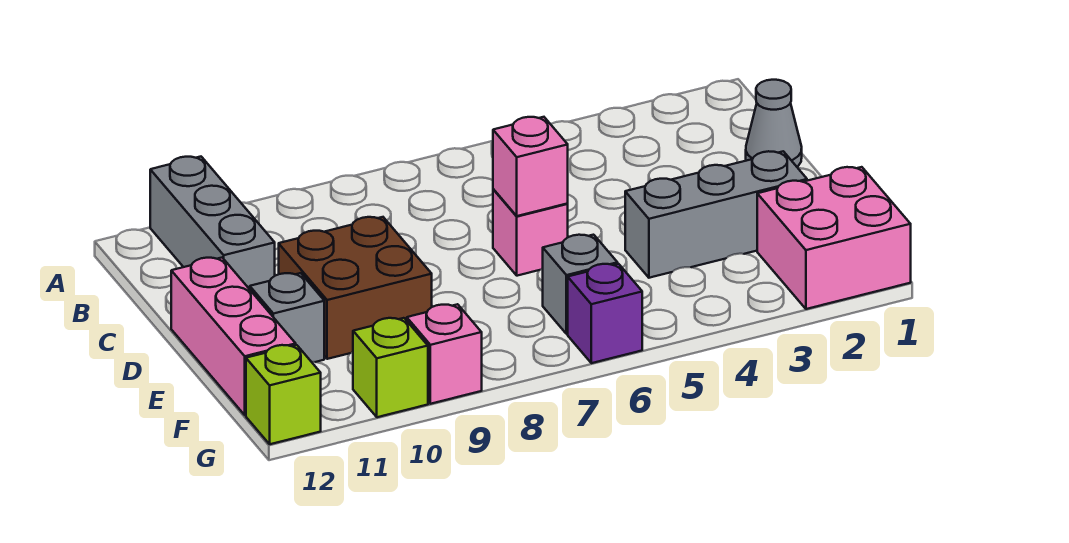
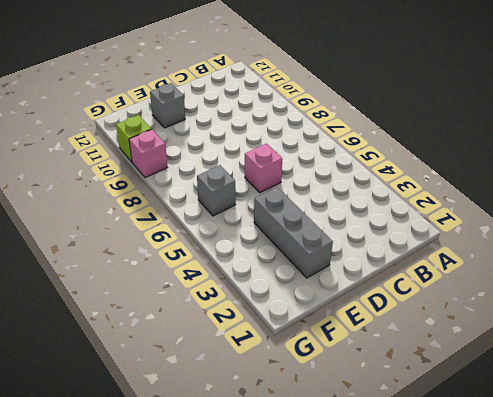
none -> grey brick A11:C11 level 1
none -> grey cone C1 level 1
none -> brown brick D9:E10 level 1

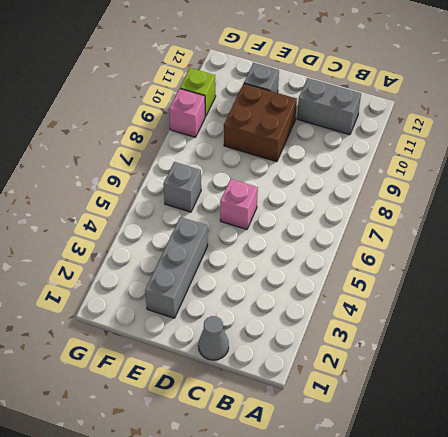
grey brick B11:C11 level 1 -> grey brick A11:C11 level 1
none -> pink brick D12:F12 level 1
none -> pink brick F1:G2 level 1
none -> purple brick G6 level 1

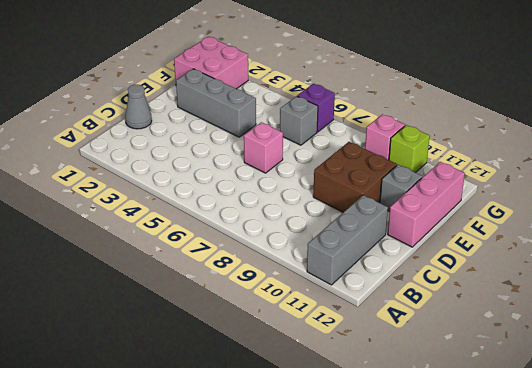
none -> lime brick G12 level 1
none -> pink brick D6 level 2

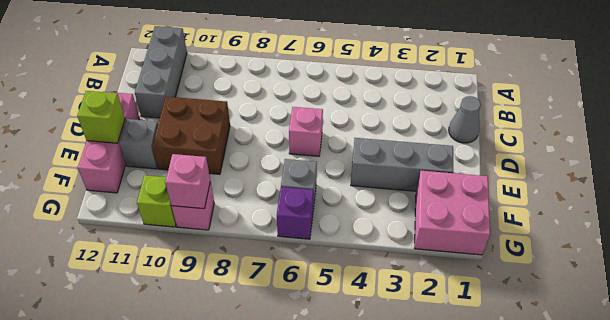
lime brick E12 level 2 -> lime brick G12 level 1
pink brick G9 level 2 -> pink brick D6 level 2

